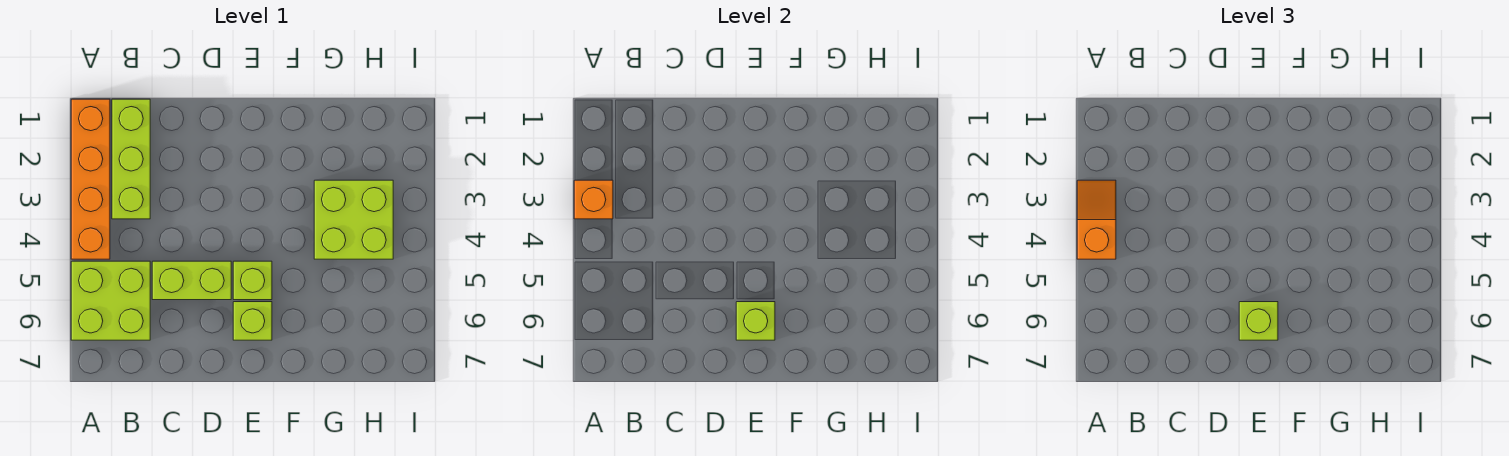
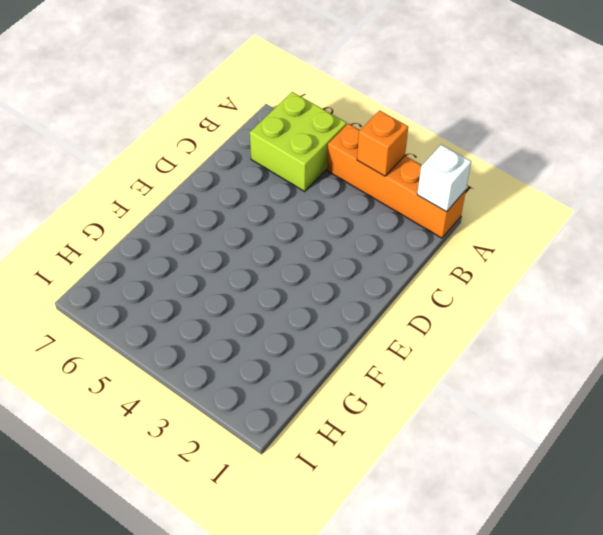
white brick A1 level 2 -> none
none -> lime brick B1:B3 level 1
none -> lime brick C5:D5 level 1

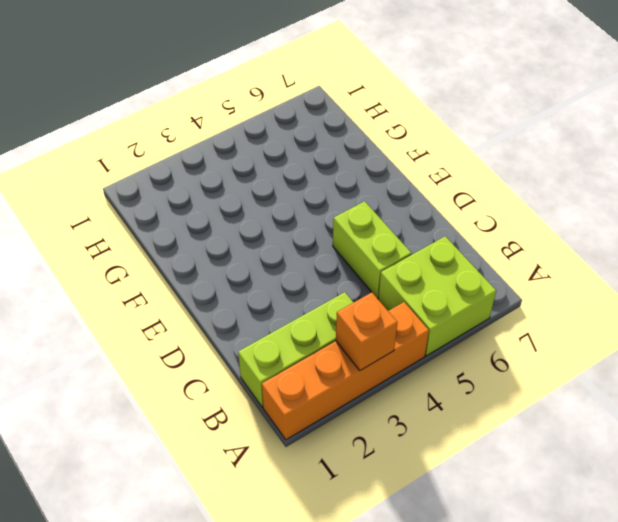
none -> lime brick E5 level 1
none -> lime brick E6 level 1

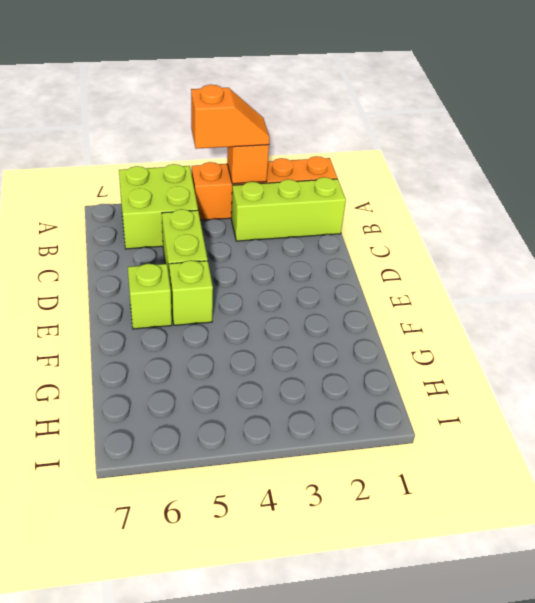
none -> lime brick G3:H4 level 1
none -> lime brick E6 level 2

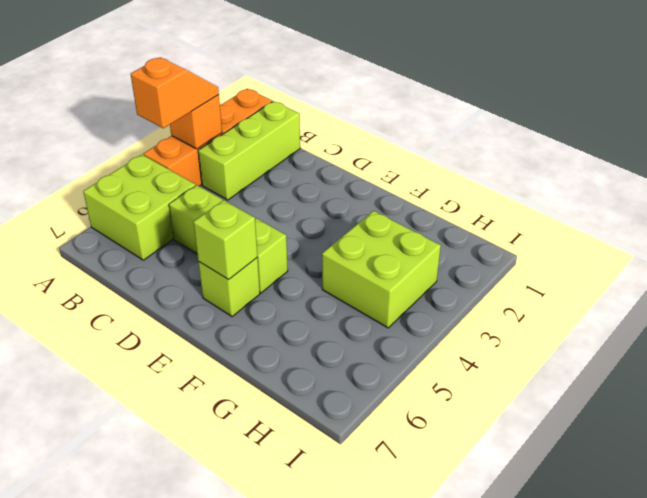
none -> lime brick E6 level 3

